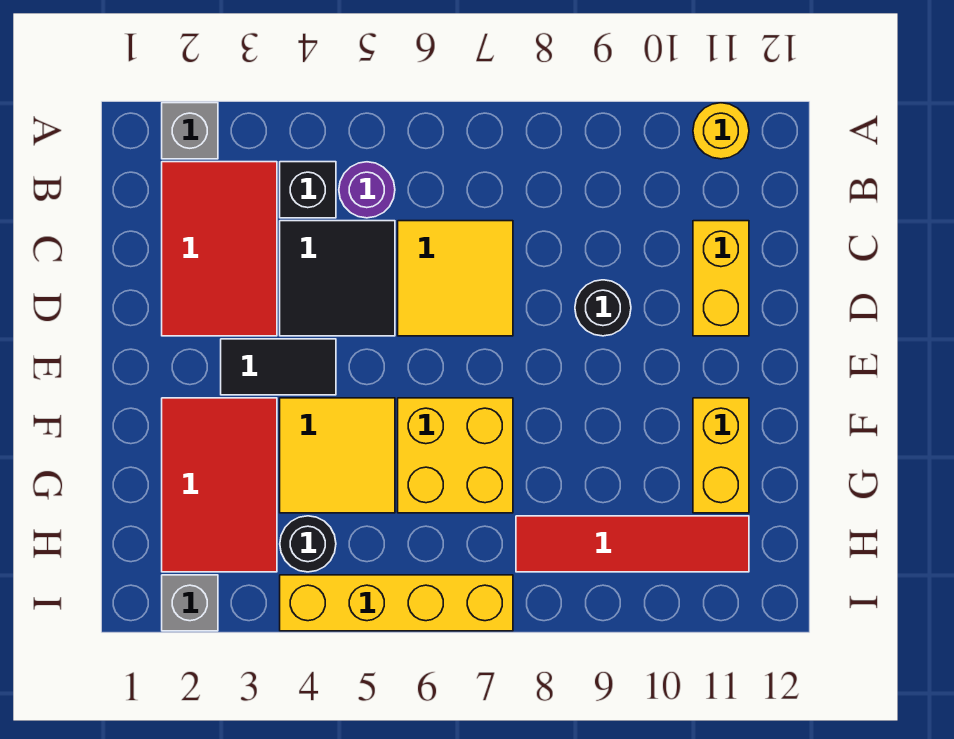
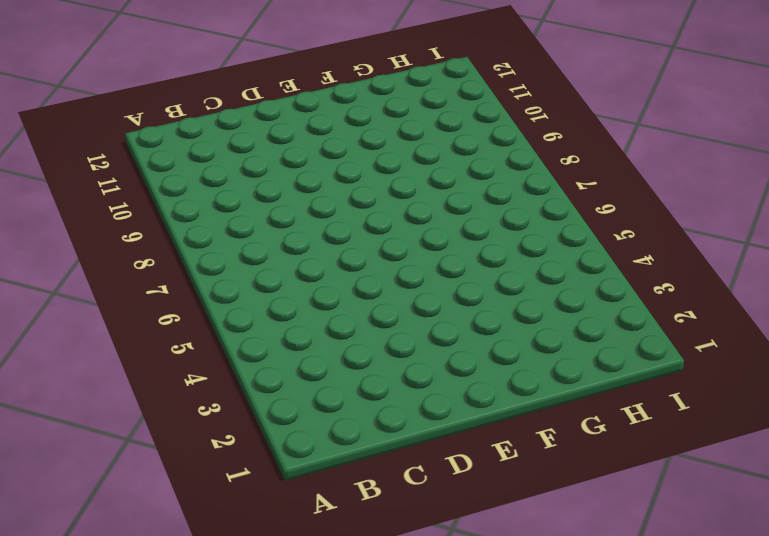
none -> grey brick A2 level 1
none -> yellow round brick A11 level 1
none -> red tile B2:D3 level 1

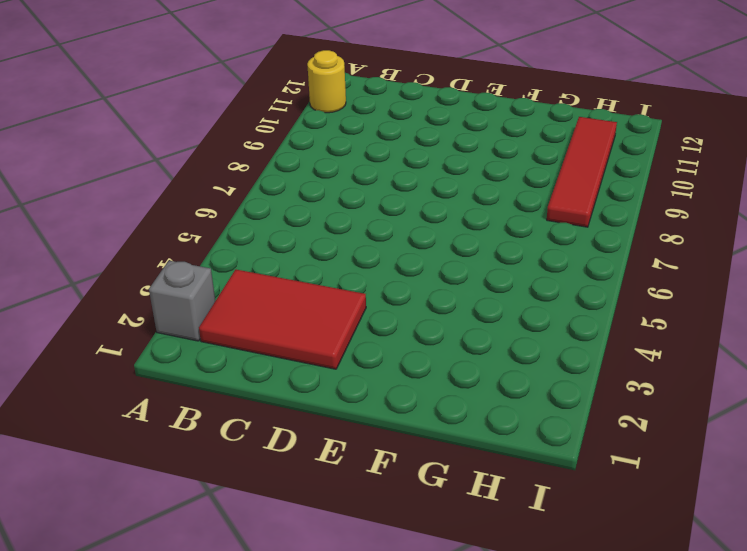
none -> black brick B4 level 1
none -> purple round brick B5 level 1
none -> black tile C4:D5 level 1

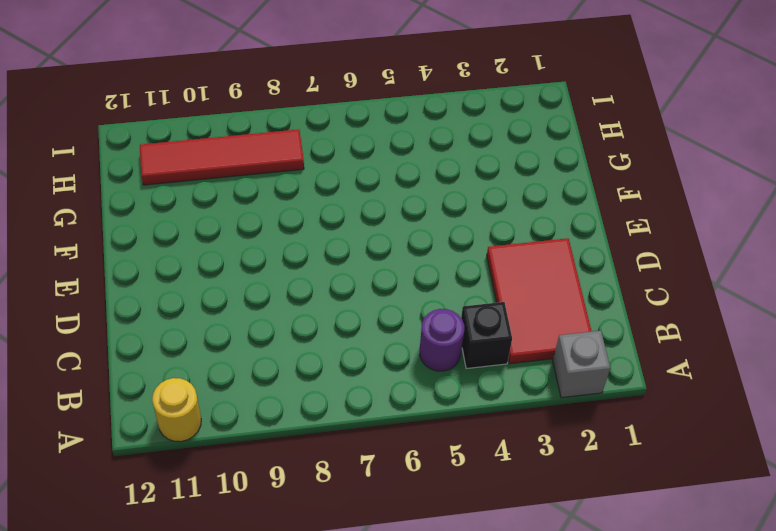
none -> black tile C4:D5 level 1
none -> yellow tile C6:D7 level 1
none -> yellow brick C11:D11 level 1

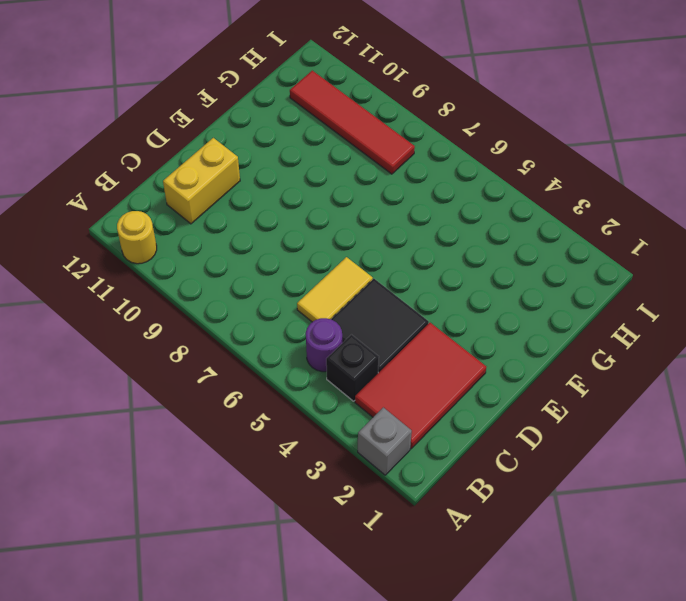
yellow tile C6:D6 level 1 -> yellow tile C6:D7 level 1
none -> black round brick D9 level 1
none -> black tile E3:E4 level 1
none -> red tile F2:H3 level 1

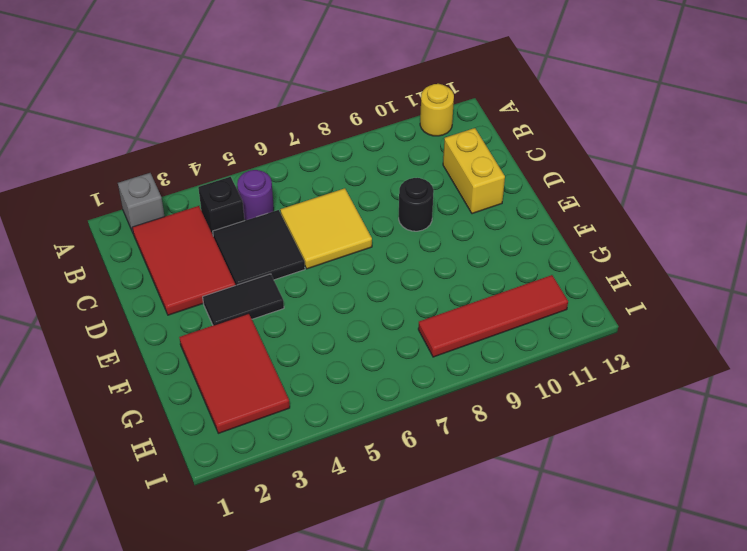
none -> yellow tile F4:G5 level 1
none -> yellow brick F6:G7 level 1
none -> yellow brick F11:G11 level 1

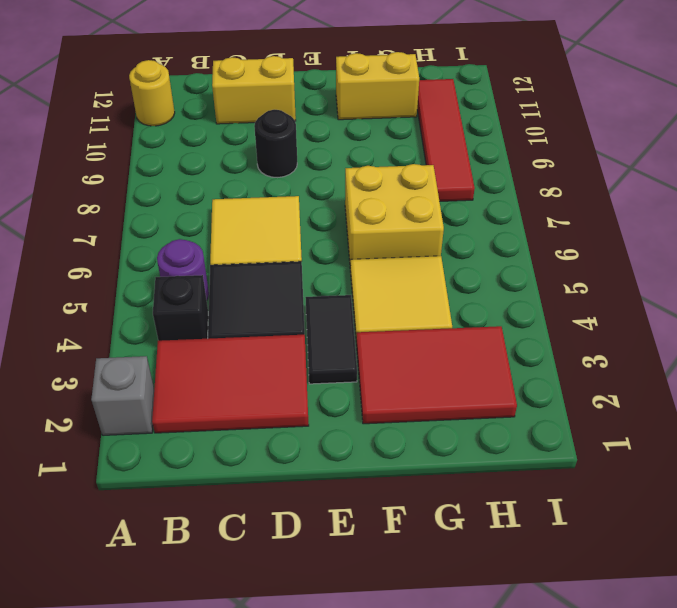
none -> black round brick H4 level 1
none -> grey brick I2 level 1
none -> yellow brick I4:I7 level 1

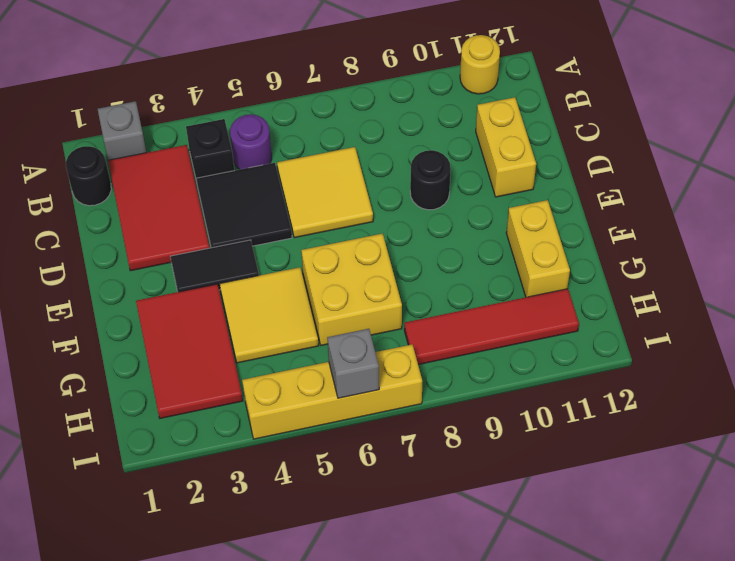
black round brick B1 level 1 -> black round brick H4 level 1
grey brick I6 level 2 -> grey brick I2 level 1

